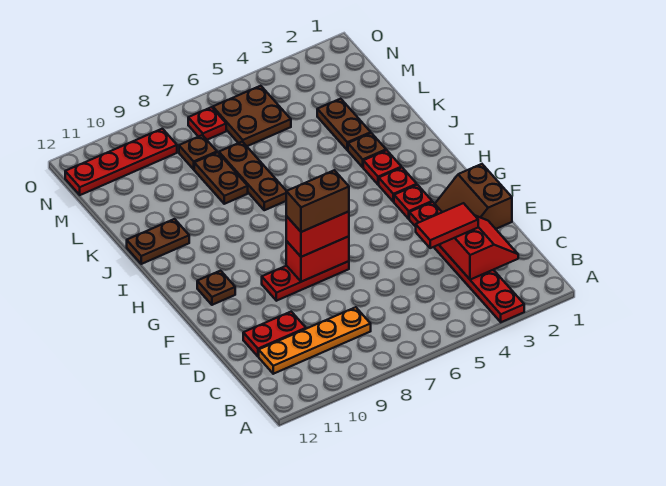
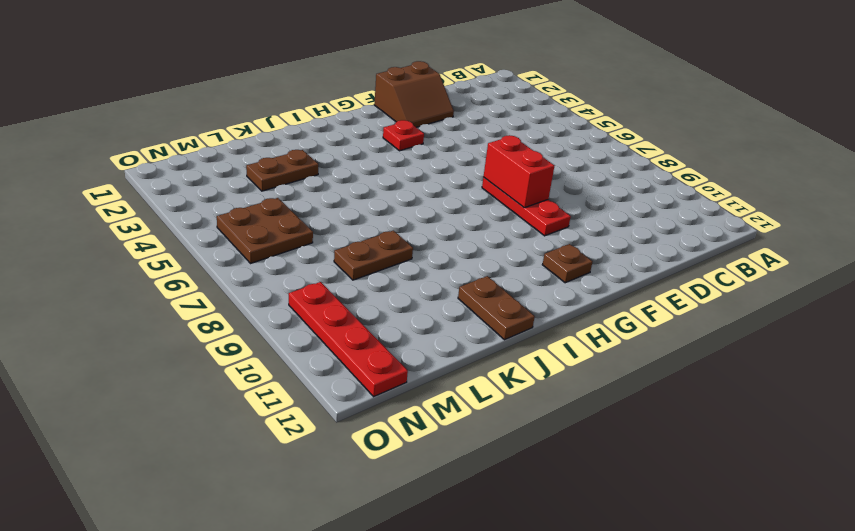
none -> red plate A3:F3 level 1
none -> orange plate C8:C11 level 1
none -> red plate D10:D11 level 1

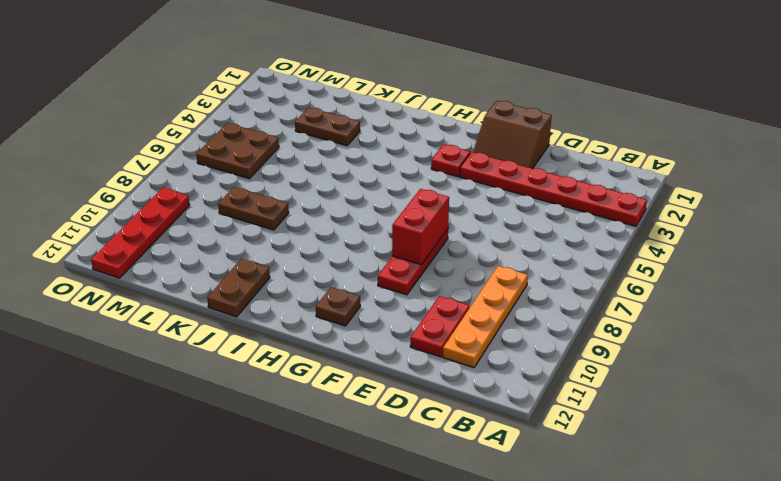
none -> red plate H3 level 1
none -> red plate I3 level 1
none -> brown plate J3 level 1

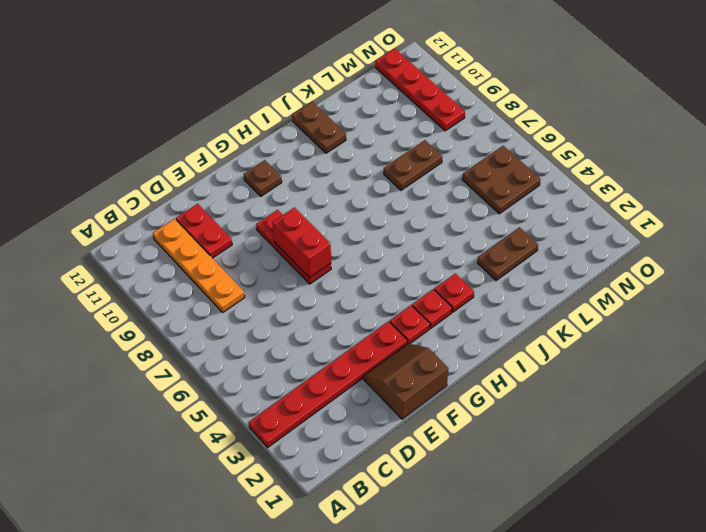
none -> brown plate J3 level 1
none -> brown plate J7:L7 level 1
none -> brown plate M8 level 1

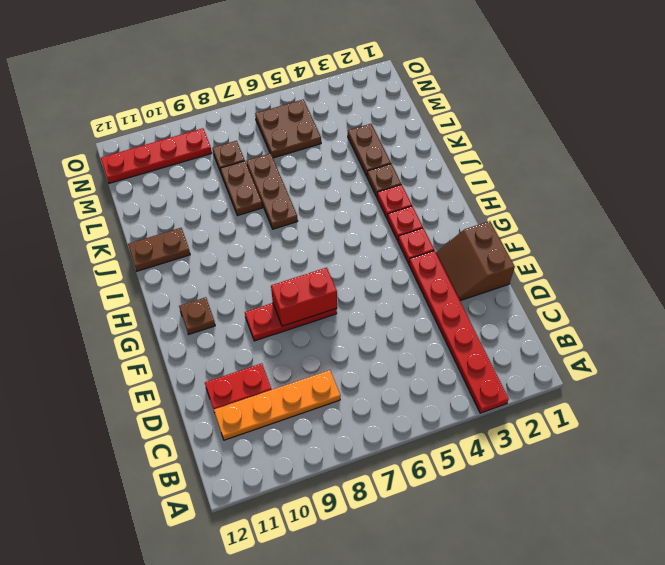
none -> red plate N7 level 1
none -> red slope C2:D3 level 2 top 3
none -> red tile D3:D4 level 3

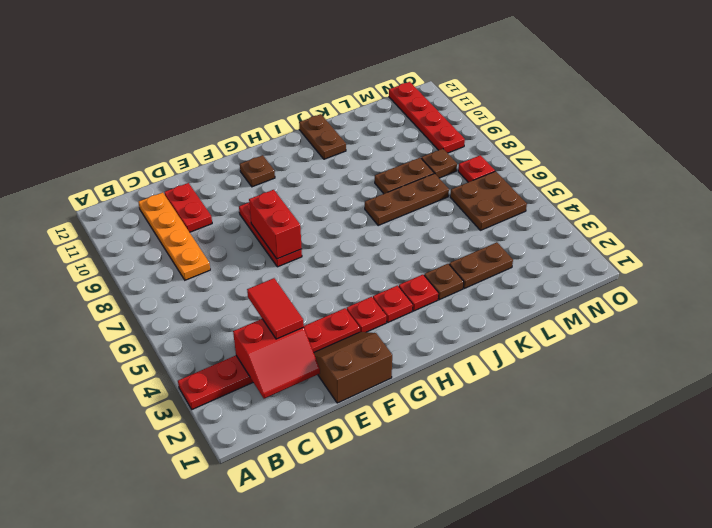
none -> red brick F7:F8 level 3
none -> brown brick F7:F8 level 4

